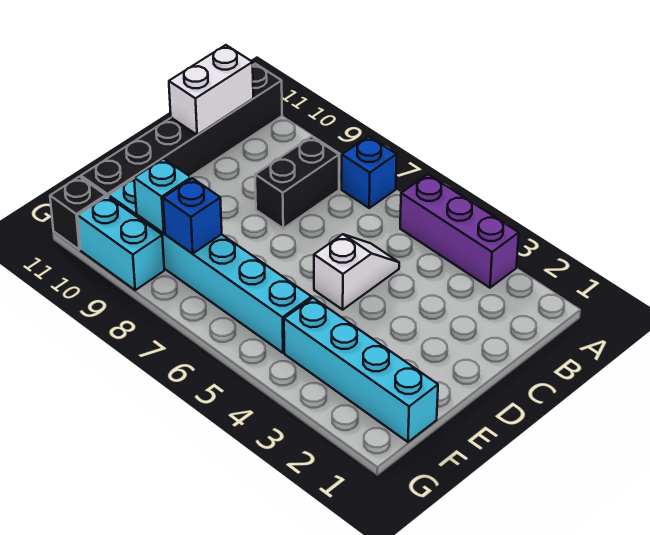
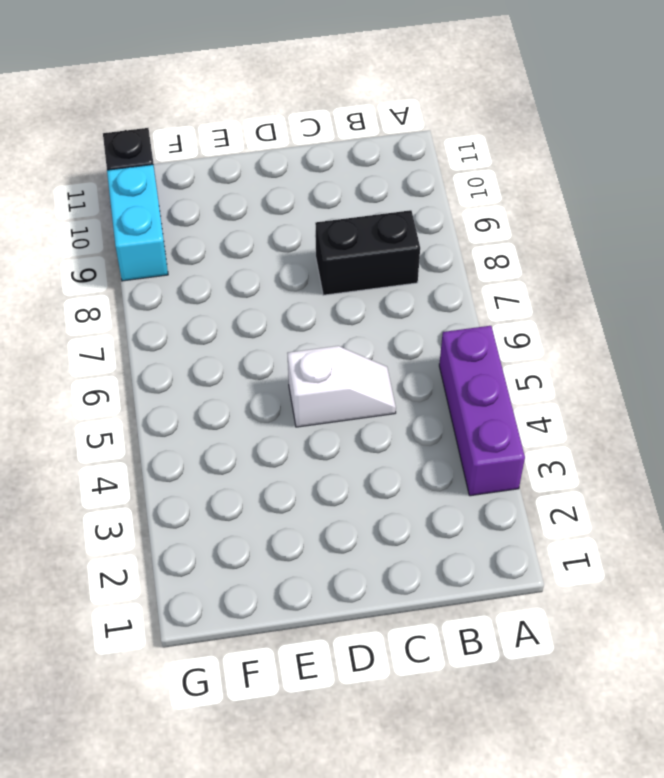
none -> blue brick A7 level 1
none -> black brick A11:F11 level 1
none -> cyan brick F1:F4 level 1

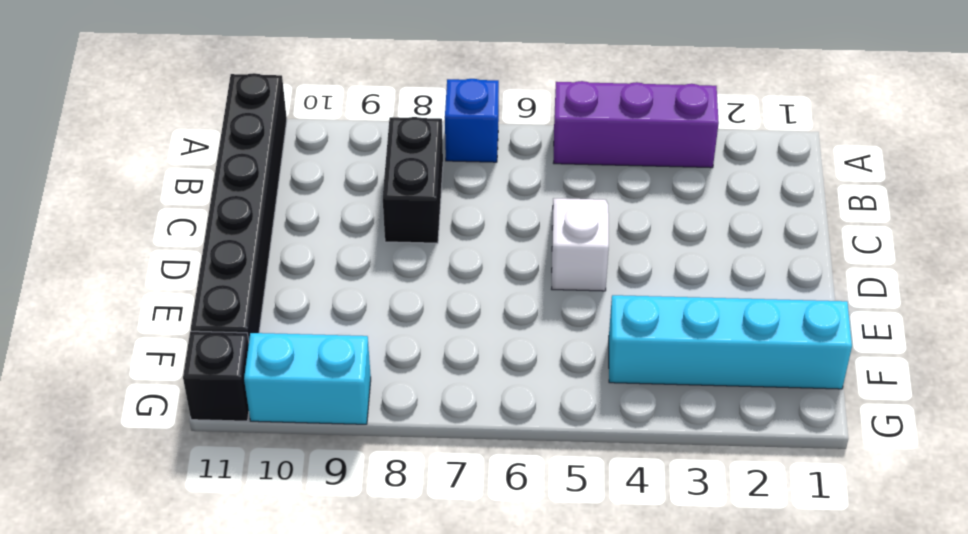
none -> cyan brick F5:F10 level 1
none -> white brick B11:C11 level 2
none -> blue brick F8 level 2

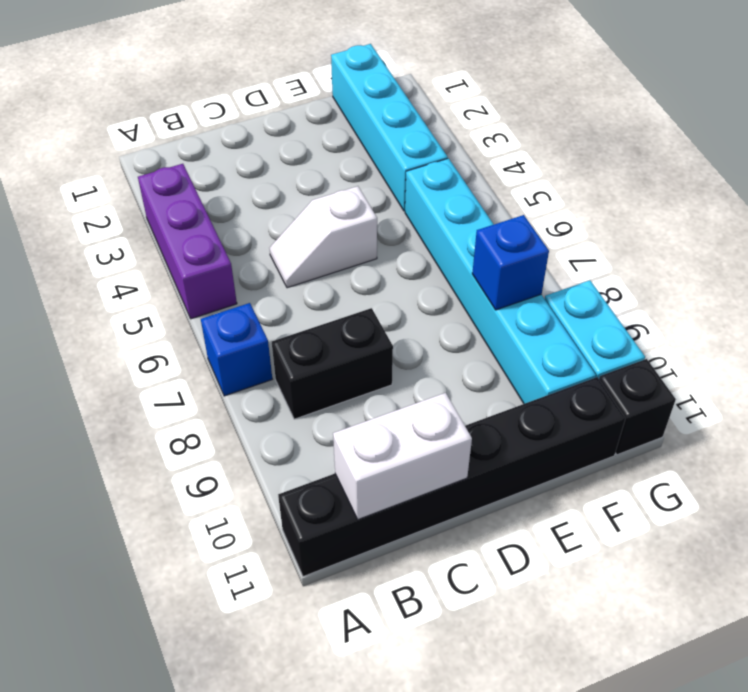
none -> cyan brick F9 level 2

